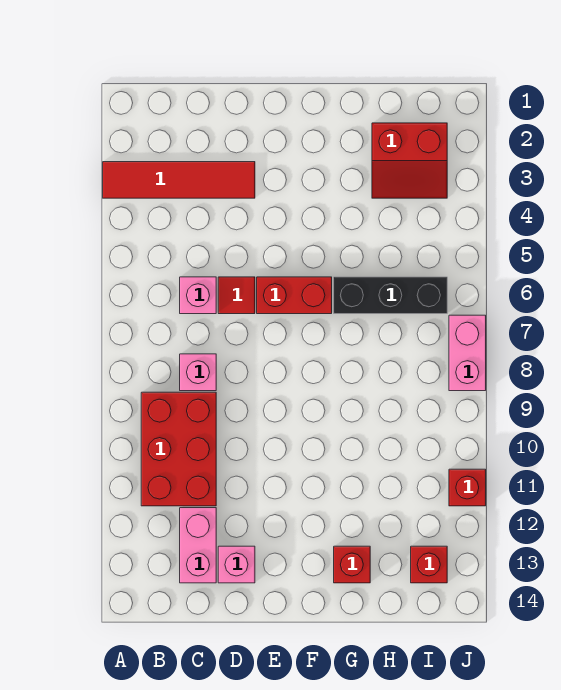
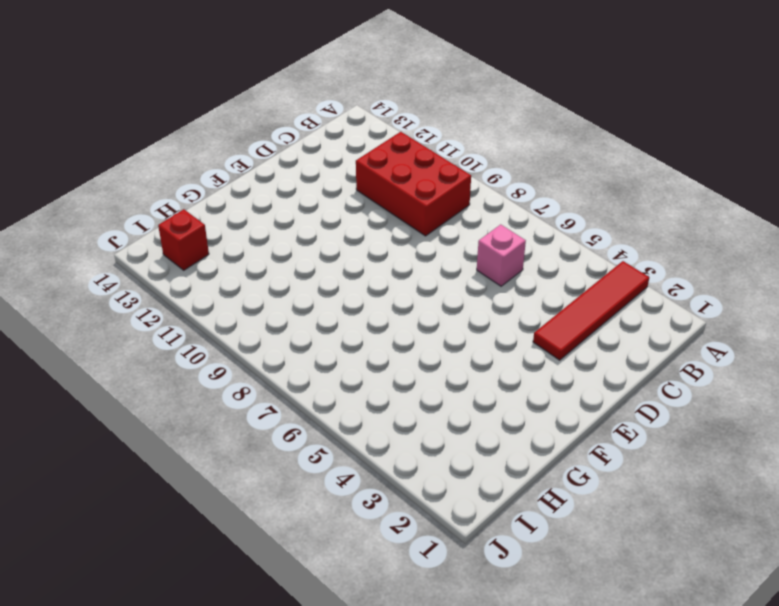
none -> pink brick C8 level 1
none -> pink brick C12:C13 level 1
none -> red tile D6 level 1

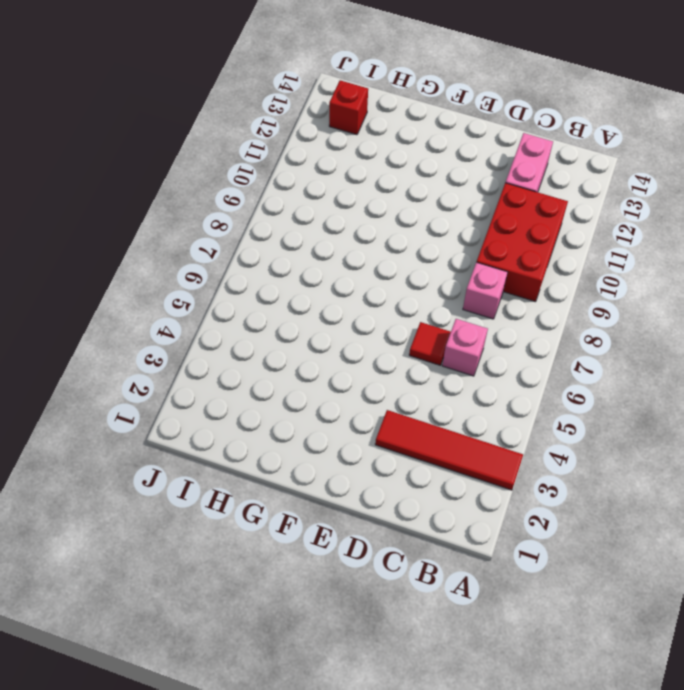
none -> pink brick D13 level 1
none -> red brick E6:F6 level 1
none -> black brick G6:I6 level 1

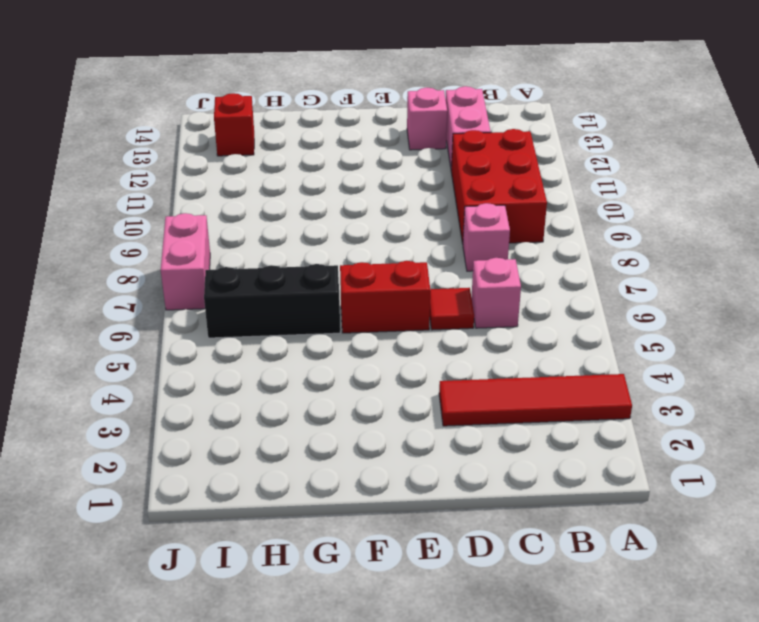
none -> red brick G13 level 1
none -> red slope H2:I3 level 1 top 2
none -> red brick J11 level 1

